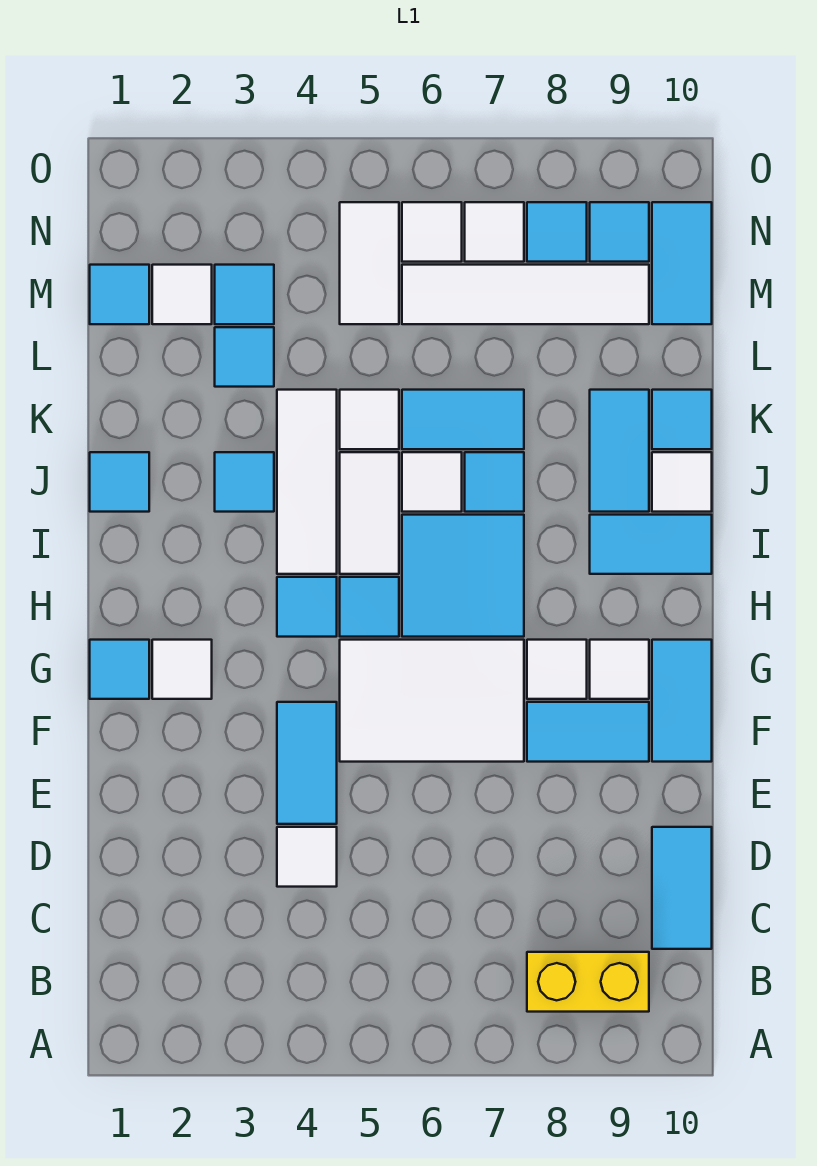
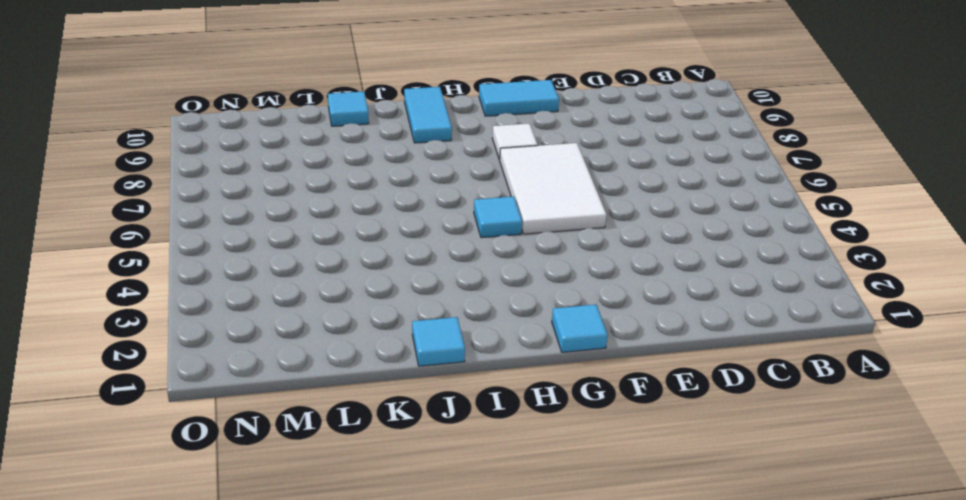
none -> yellow brick B8:B9 level 1
none -> cyan tile C10:D10 level 1
none -> white tile D4 level 1
none -> cyan tile E4:F4 level 1

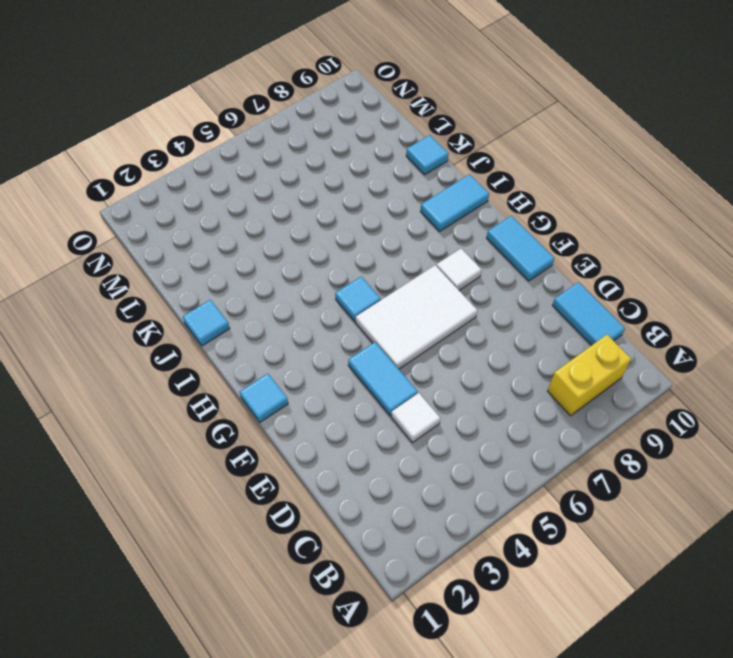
none -> cyan tile F8:F9 level 1
none -> white tile G2 level 1
none -> white tile G9 level 1
none -> cyan tile H4 level 1

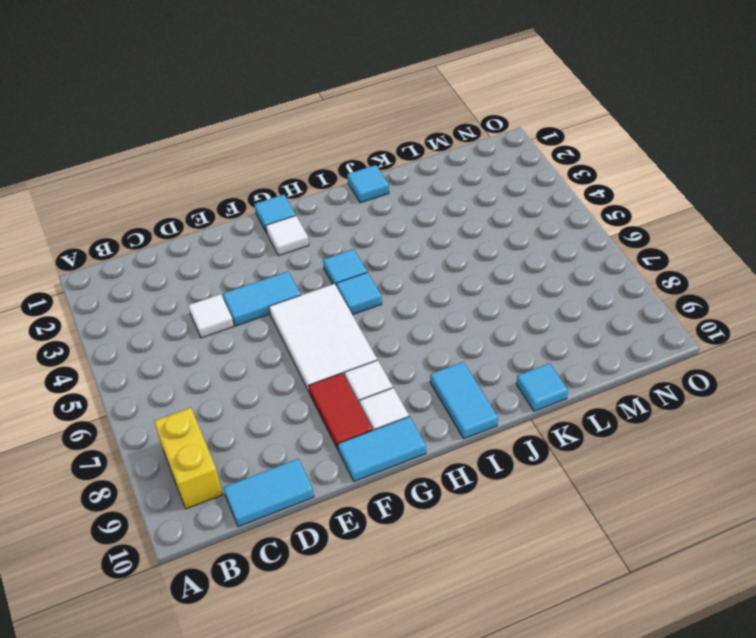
red tile F8:F9 level 1 -> cyan tile F8:F9 level 1
none -> cyan tile H6:I7 level 1
none -> white tile I4:K4 level 1
none -> white tile I5:J5 level 1
none -> cyan tile J3 level 1

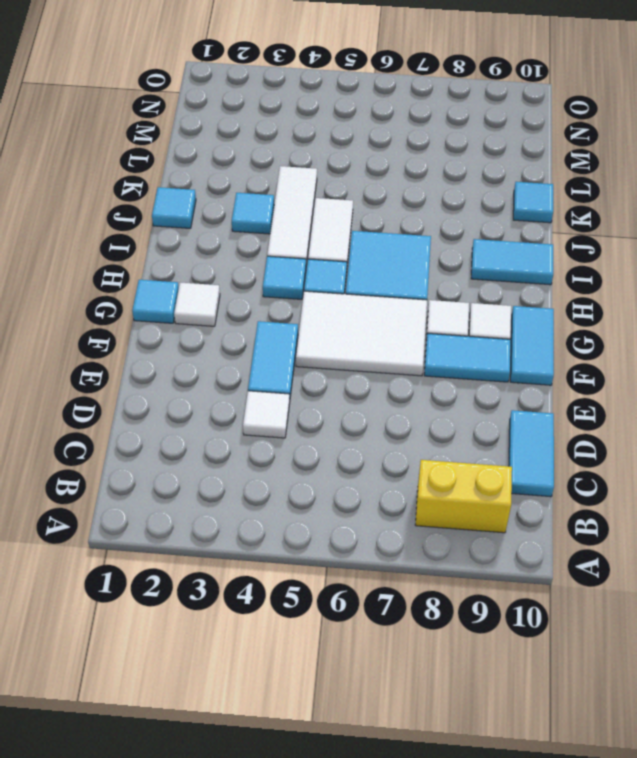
none -> white tile J6 level 1
none -> cyan tile J7 level 1
none -> cyan tile J9:K9 level 1
none -> white tile J10 level 1

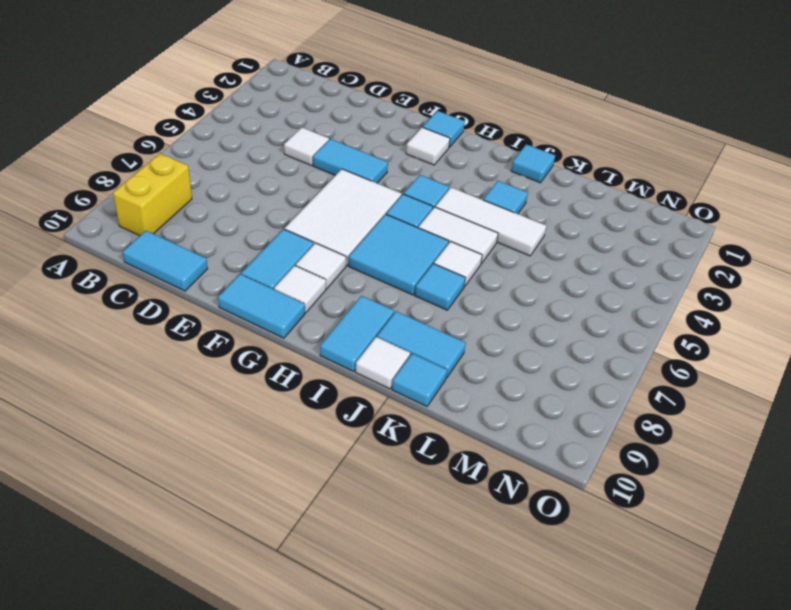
none -> white tile K5 level 1
none -> cyan tile K6:K7 level 1
none -> cyan tile L3 level 1
none -> cyan tile M1 level 1

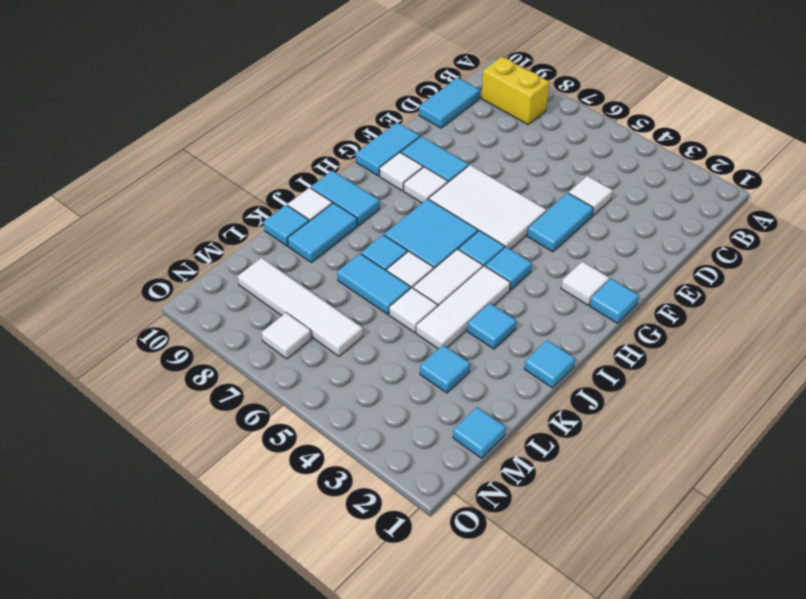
none -> white tile M2 level 1
none -> cyan tile M3 level 1
none -> white tile M5:N5 level 1
none -> cyan tile M10:N10 level 1

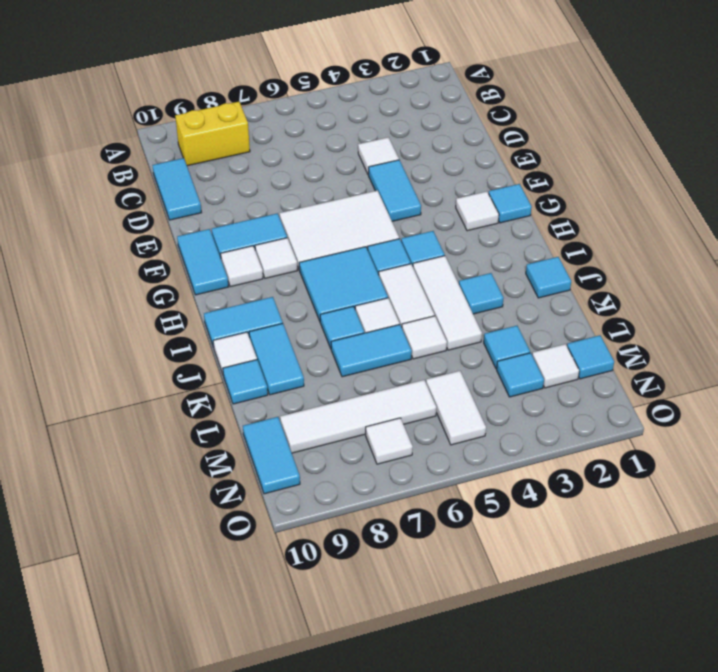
none -> white tile N6 level 1
none -> cyan tile N8 level 1
none -> cyan tile N9 level 1

